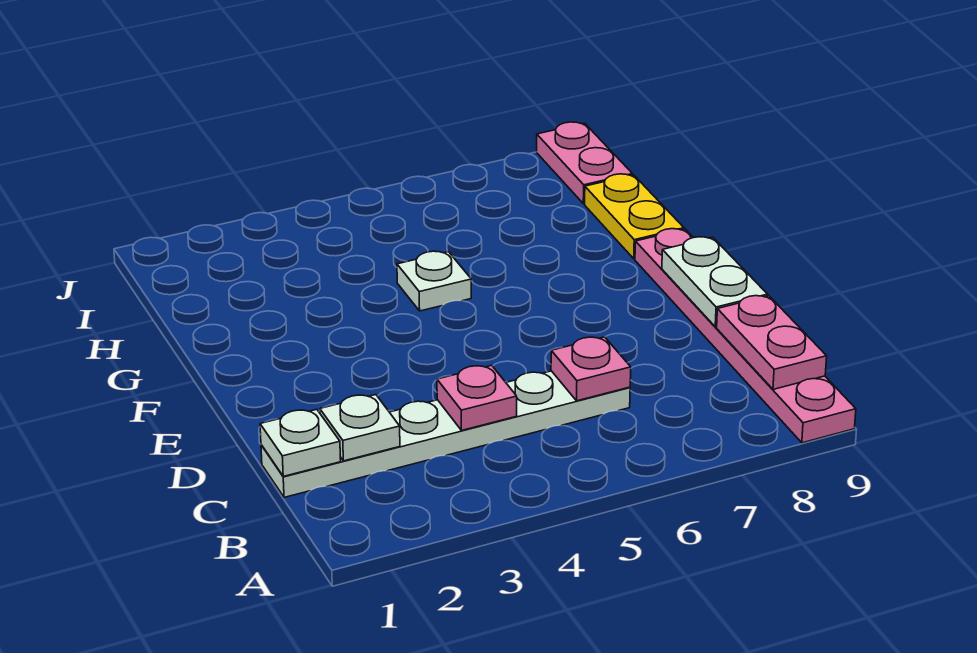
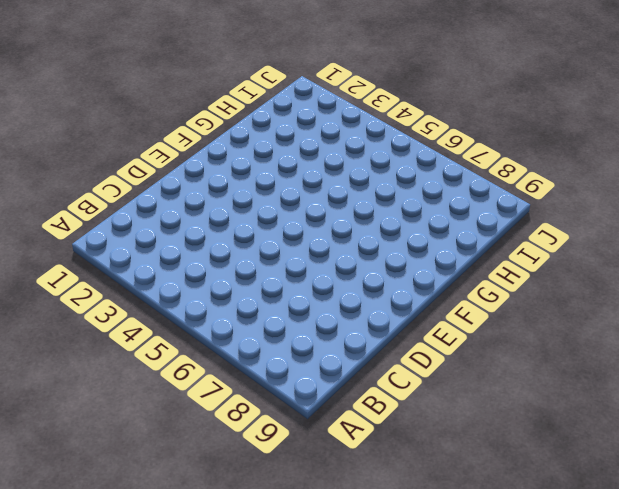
none -> pink plate A9:F9 level 1
none -> white plate C1:C6 level 1

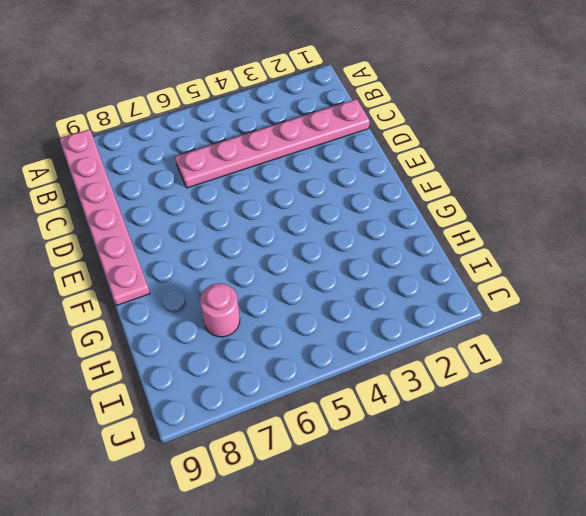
pink plate C1:C6 level 1 -> white plate C1:C6 level 1
pink round brick H7 level 1 -> none
none -> white plate G5 level 1
none -> yellow plate G9:H9 level 1

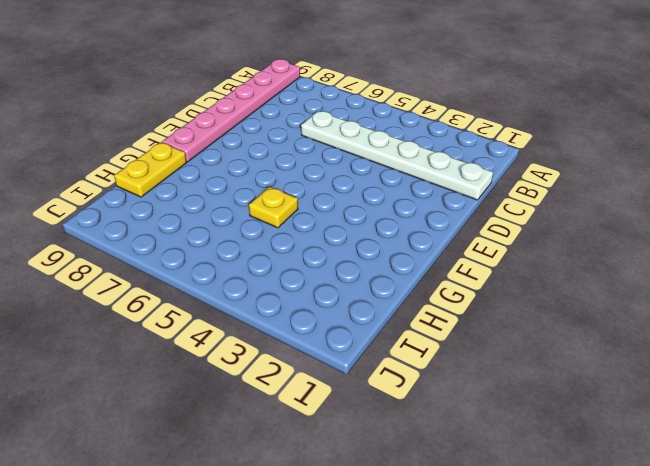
yellow plate G5 level 1 -> white plate G5 level 1
none -> pink plate I9:J9 level 1
none -> pink plate B9:C9 level 2

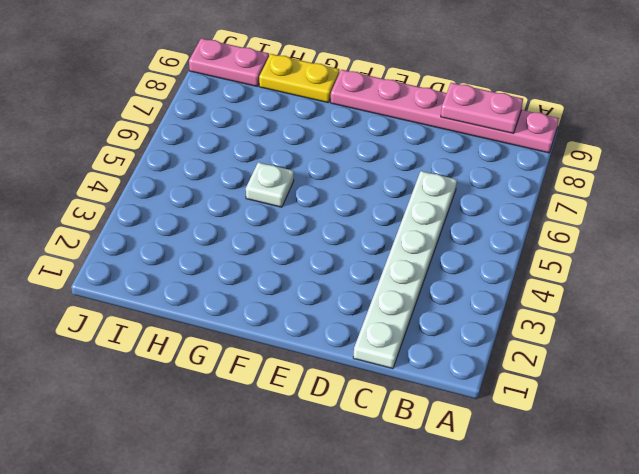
none -> white plate C1 level 2
none -> white plate C2 level 2

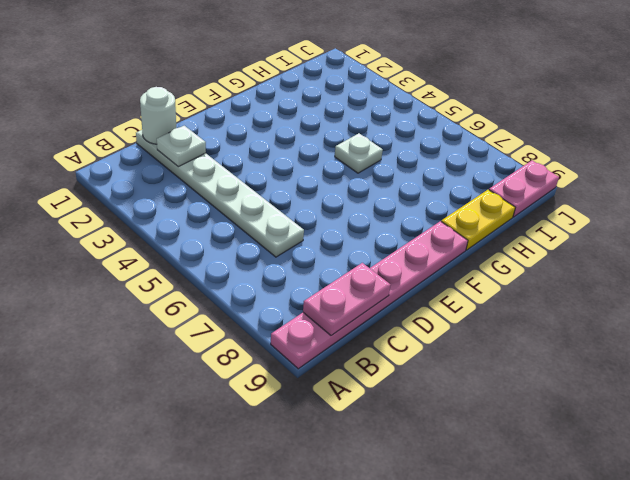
white round brick C1 level 2 -> white plate C1 level 2
none -> pink plate C4 level 2
none -> pink plate C6 level 2

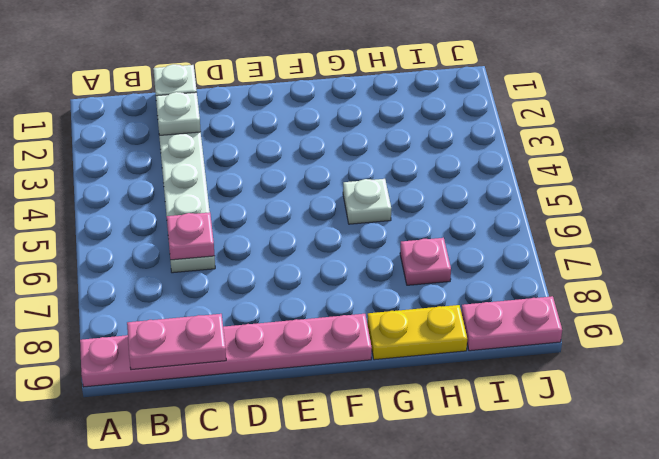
pink plate H7 level 1 -> pink plate C4 level 2
none -> white plate D9:E9 level 2

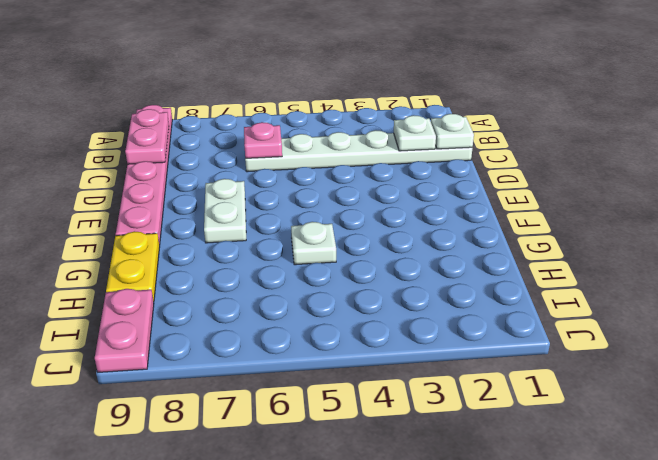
white plate E7:F7 level 1 -> white plate D9:E9 level 2
none -> pink plate C4 level 2

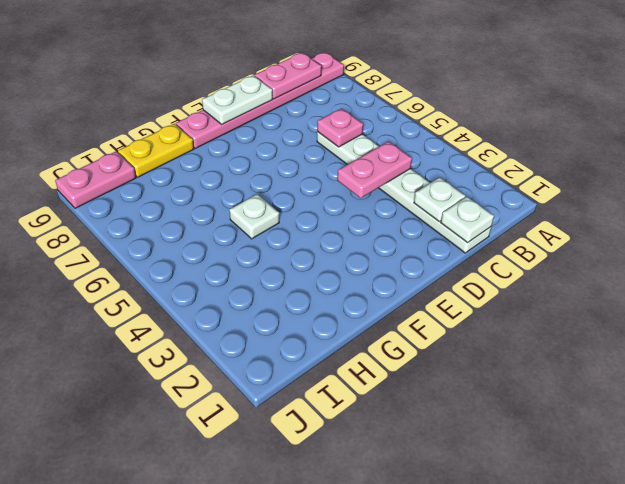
pink plate C4:D4 level 2 -> pink plate C4 level 2

